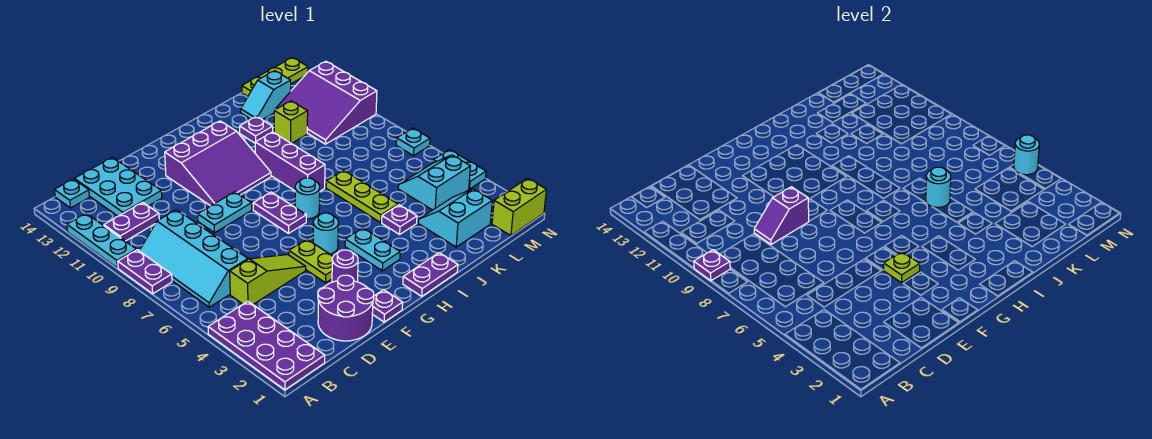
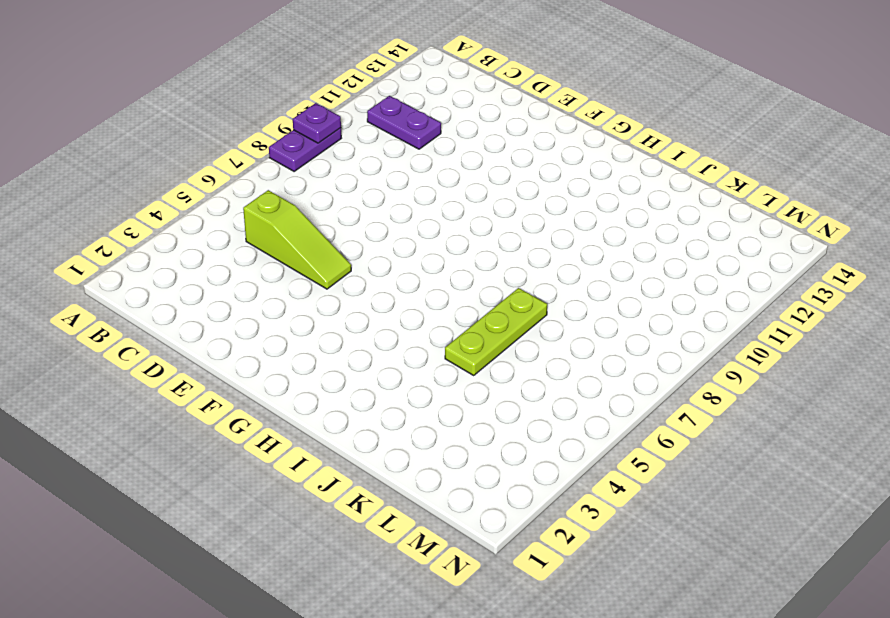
none -> purple plate A1:B4 level 1
none -> cyan plate A10:A12 level 1
none -> cyan slope B6:C9 level 1 top C
none -> cyan plate B14 level 1

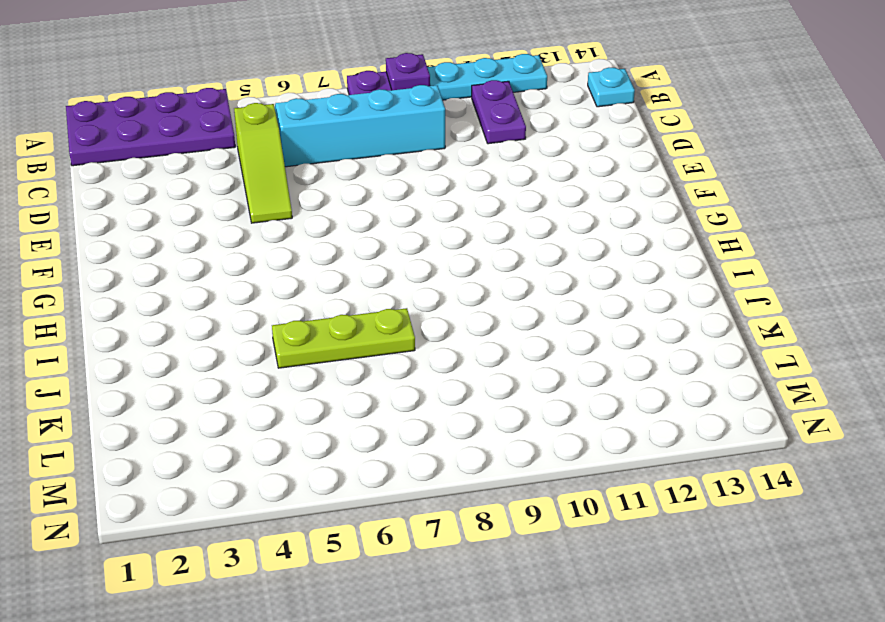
none -> cyan plate C12:D14 level 1
none -> purple round brick D1:E2 level 1
none -> cyan plate E9:F9 level 1
none -> purple plate F1 level 1

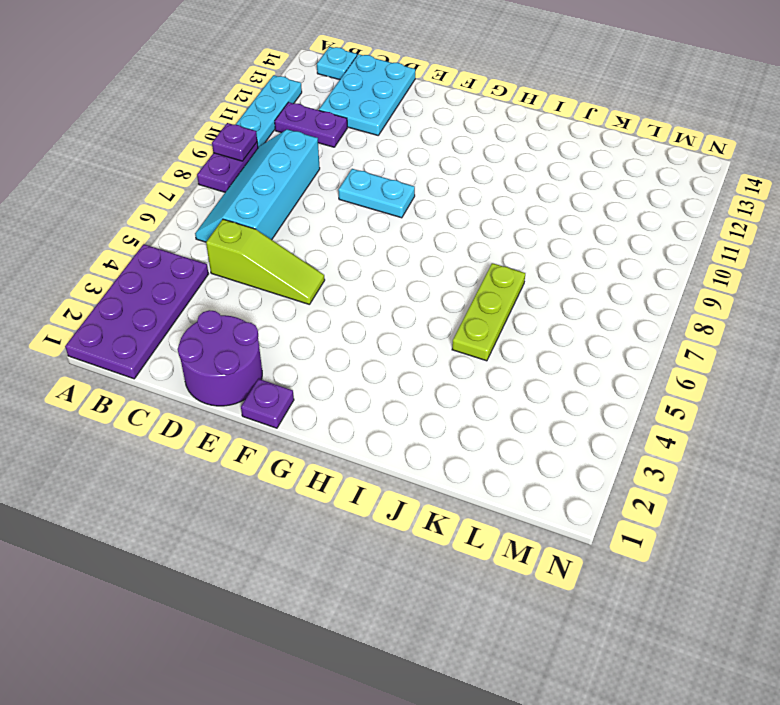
none -> purple round brick F3 level 1
none -> lime plate F4:F5 level 1
none -> purple slope F10:H12 level 1 top 12
none -> cyan round brick G5 level 1

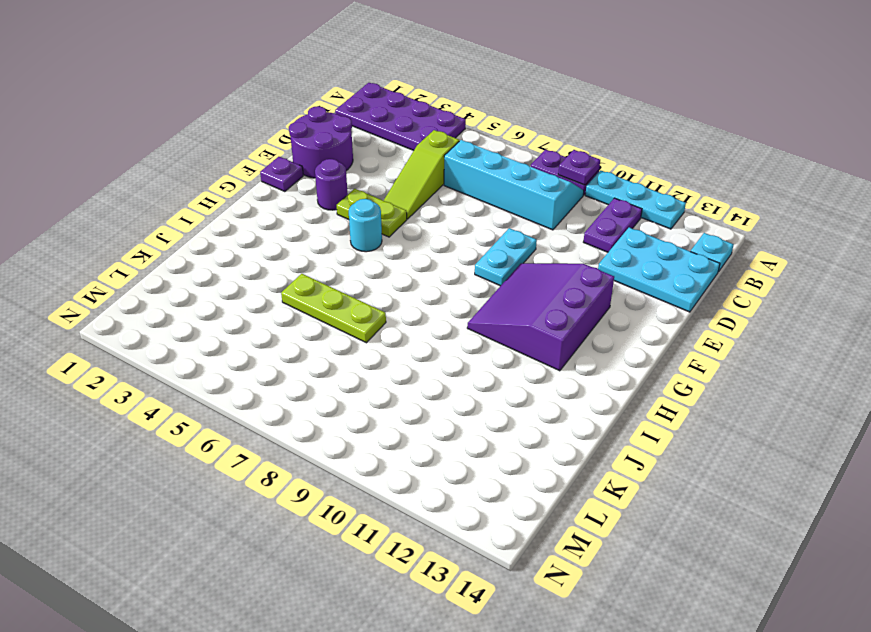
none -> purple plate G7:G8 level 1
none -> purple plate H1:I1 level 1
none -> cyan plate H3:H4 level 1
none -> cyan round brick H7 level 1

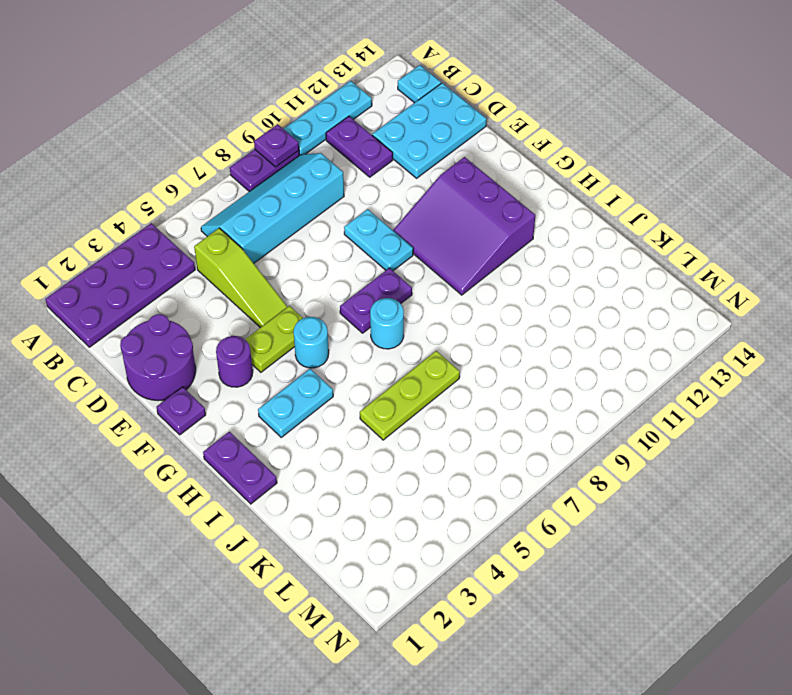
none -> purple brick I8:I10 level 1
none -> purple plate J4 level 1
none -> purple plate J12 level 1
none -> cyan slope K2:L3 level 1 top 2

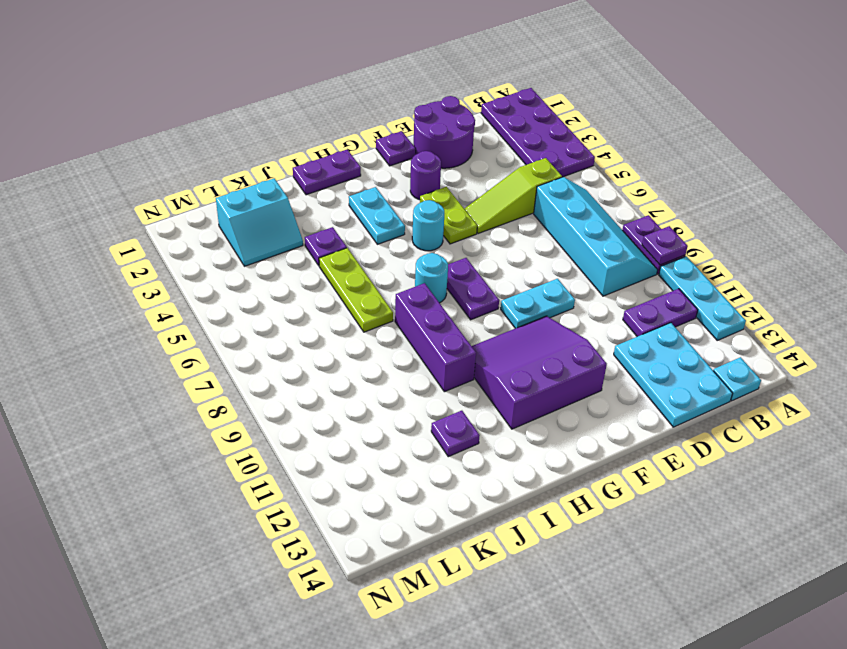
none -> lime brick K11 level 1
none -> cyan slope K13:L13 level 1 top L
none -> cyan slope L4:M5 level 1 top 4
none -> purple slope L10:N12 level 1 top N

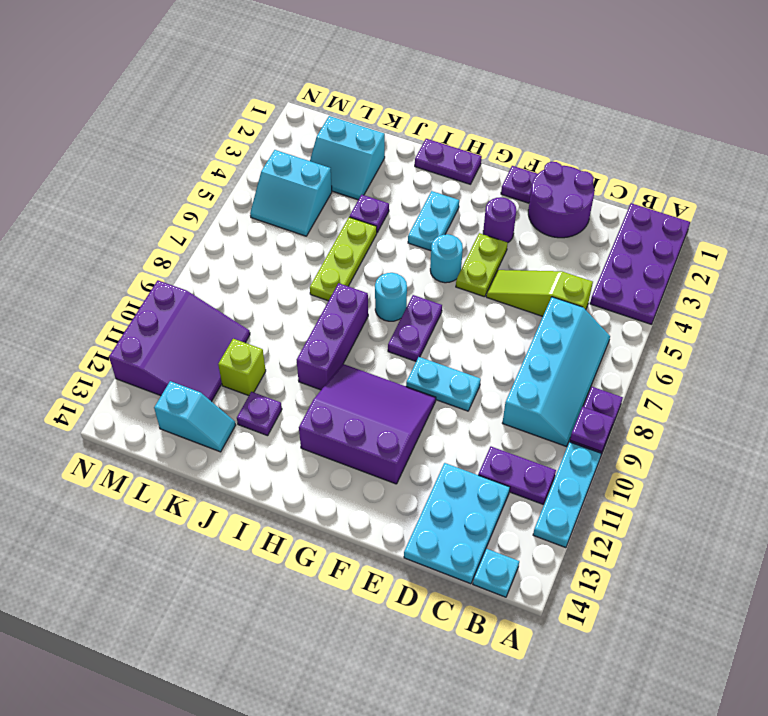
none -> lime plate L14:N14 level 1
none -> lime brick M1:N1 level 1
none -> cyan plate N4:N5 level 1
none -> cyan plate N7 level 1

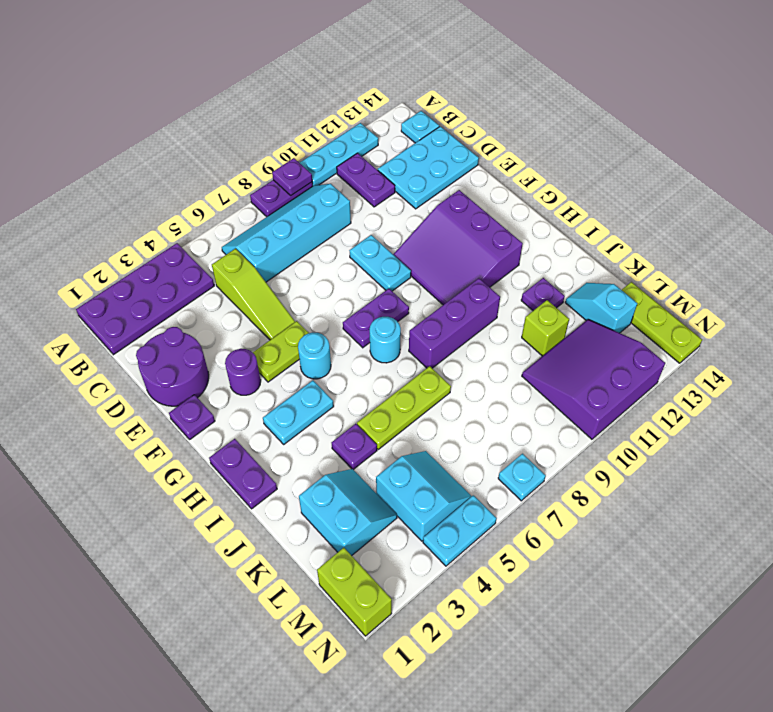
none -> purple slope D9:E9 level 2 top E
none -> lime plate F4 level 2
none -> cyan round brick J6 level 2
none -> cyan round brick N5 level 2

